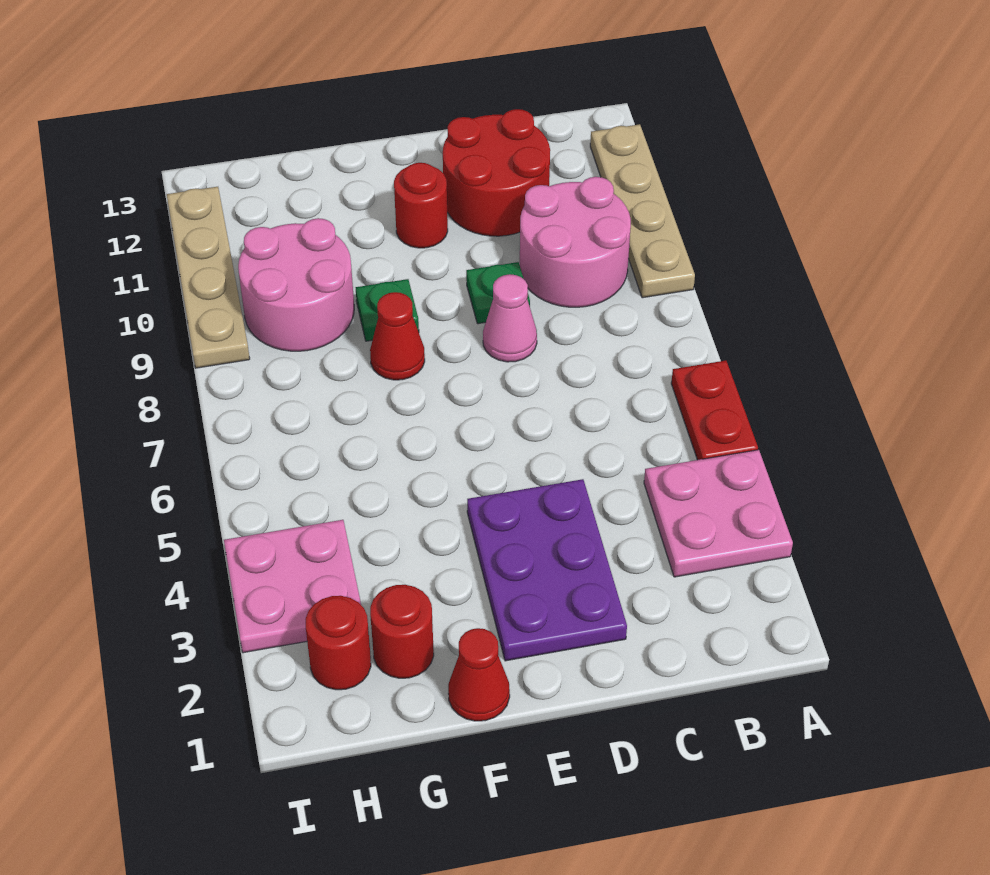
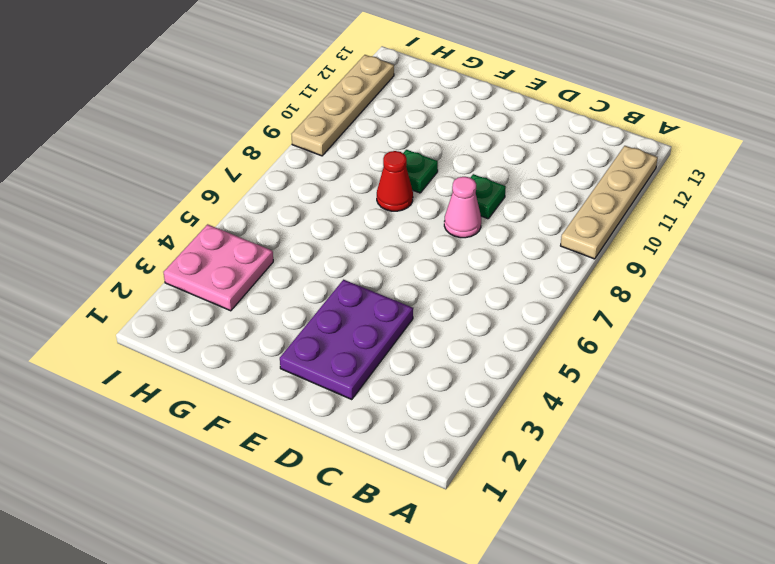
none -> pink plate A3:B4 level 1
none -> red plate A5:A6 level 1
none -> pink round brick B9:C10 level 1

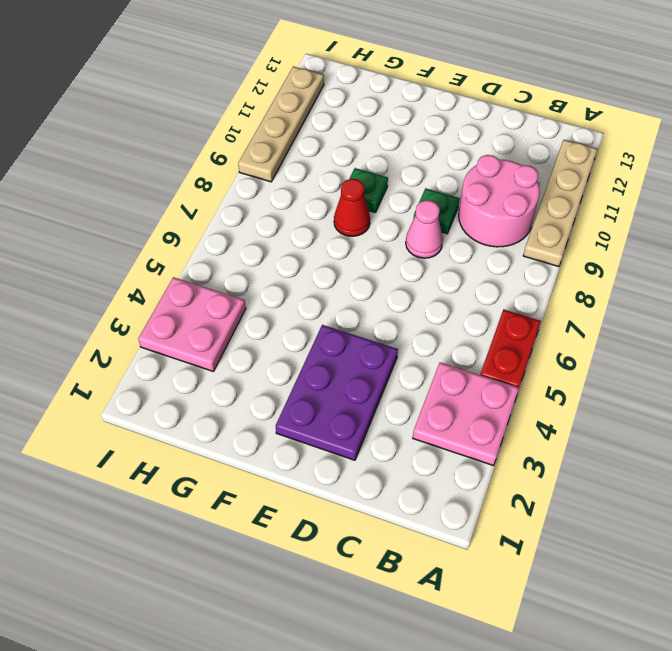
none -> red round brick C11:D12 level 1
none -> red round brick E11 level 1
none -> red cone F1 level 1

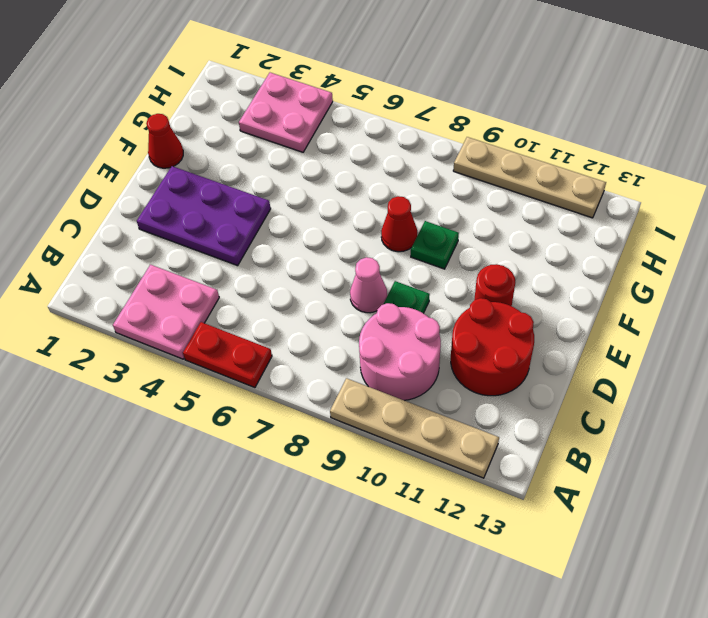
none -> red round brick G2 level 1
none -> pink round brick G9:H10 level 1
none -> red round brick H2 level 1

